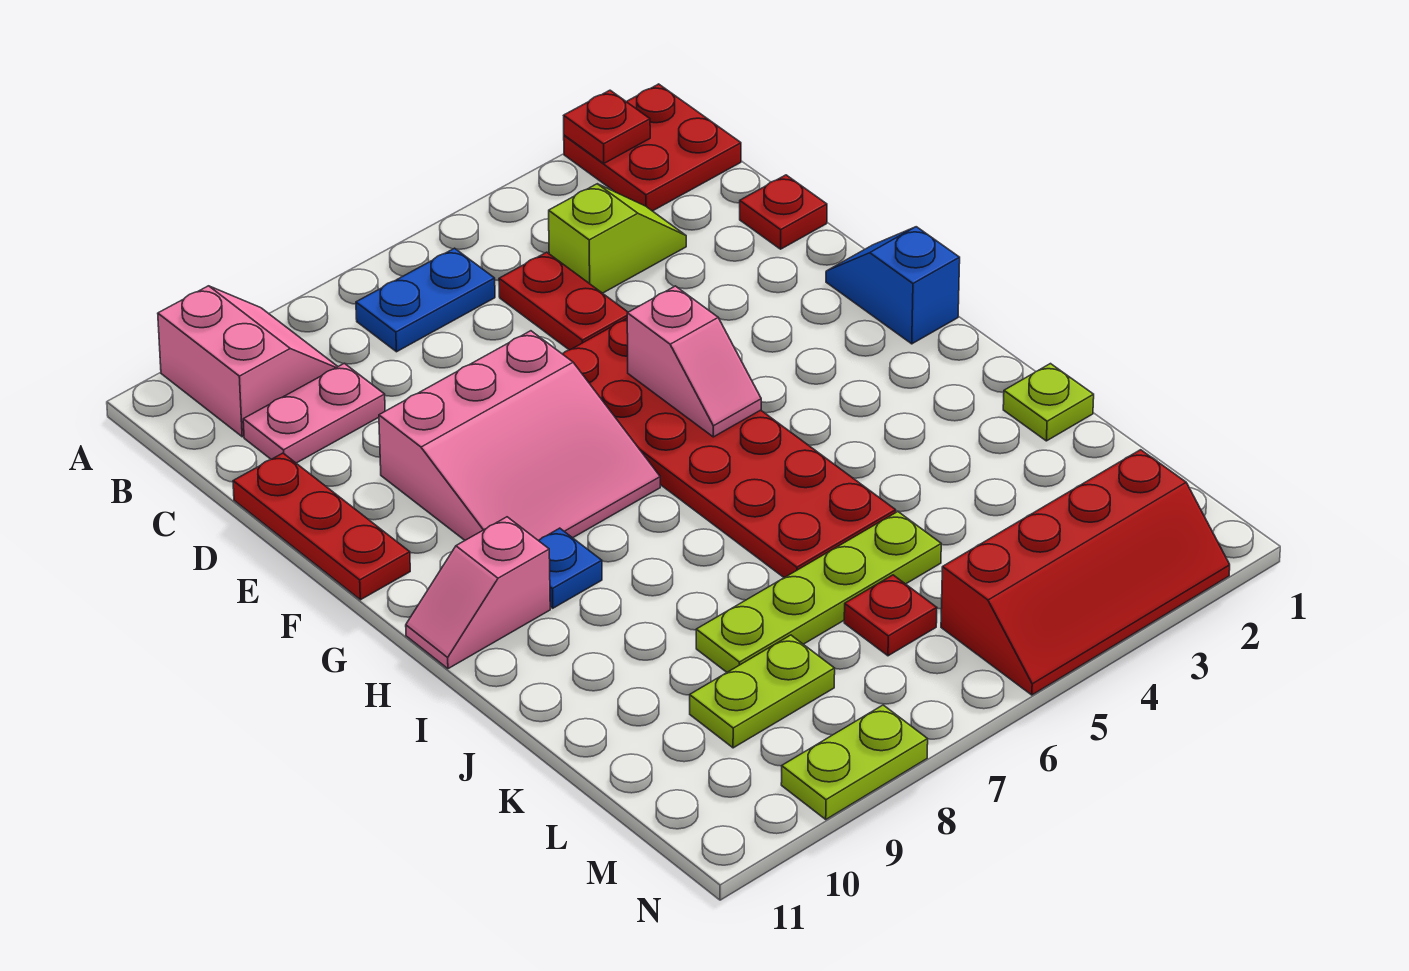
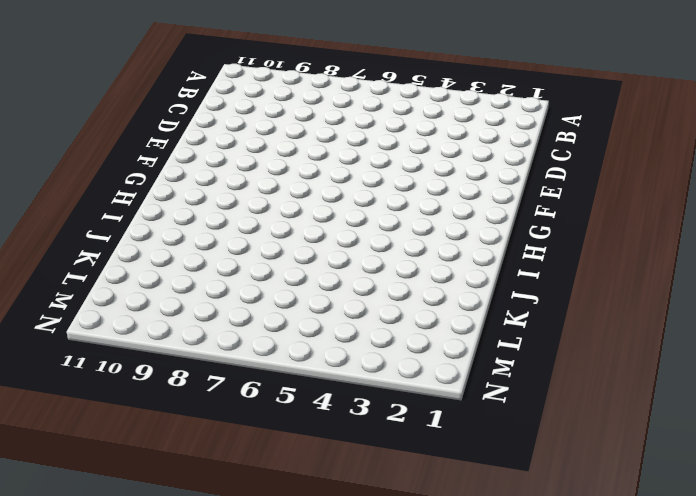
none -> red plate A1:B2 level 1
none -> pink slope A9:B10 level 1 top 10
none -> blue plate B6:B7 level 1

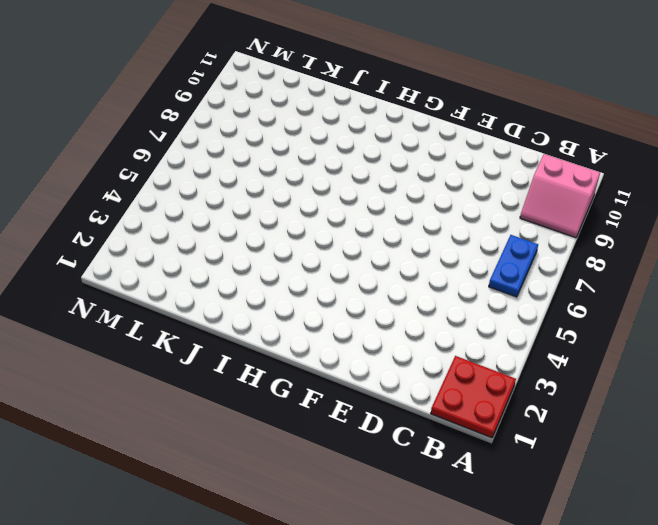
none -> lime slope C3:C4 level 1 top 4
none -> red plate C5:D5 level 1
none -> pink plate C9:C10 level 1

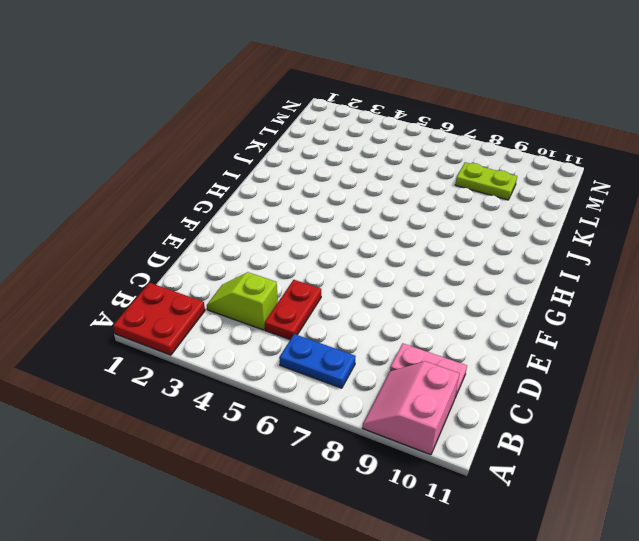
none -> red plate D1 level 1
none -> red plate D11:F11 level 1
none -> red plate E5:J6 level 1

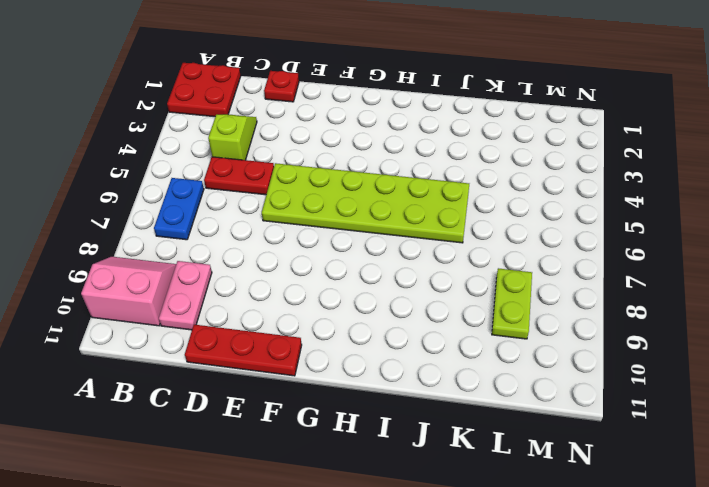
lime plate E5:J6 level 1 -> red plate E5:J6 level 1
none -> pink slope E7:G9 level 1 top E
none -> blue slope F1:G1 level 1 top G
none -> blue plate H9 level 1

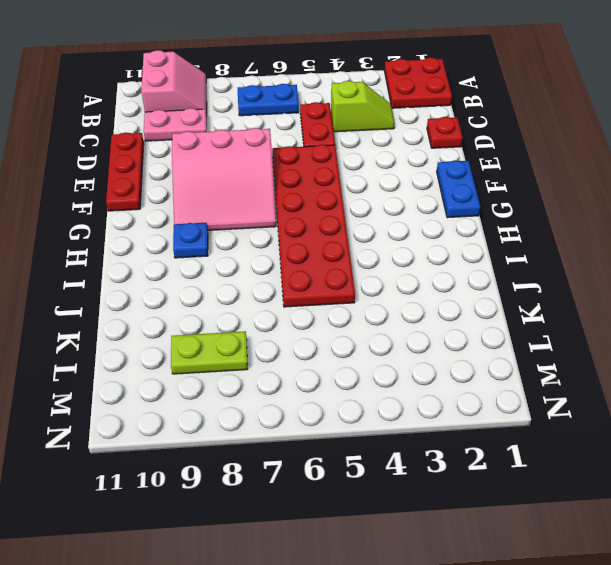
blue plate F1:G1 level 1 -> blue slope F1:G1 level 1 top G
none -> pink slope H10:H11 level 1 top 10
none -> lime plate J1 level 1
none -> lime plate K5:K8 level 1

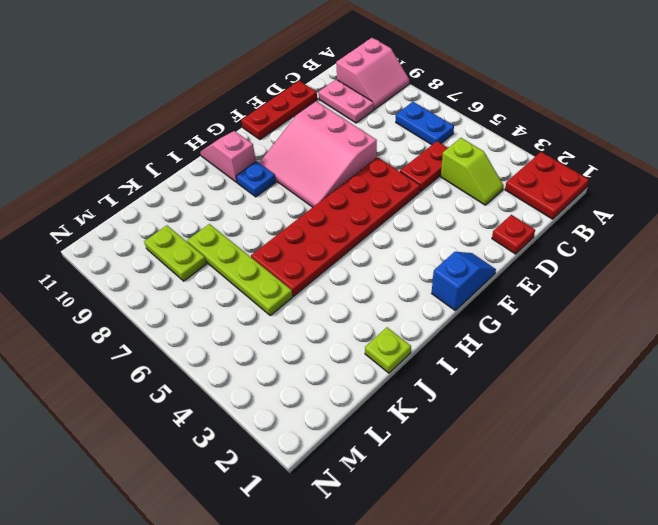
none -> red plate L6 level 1
none -> red slope M2:N5 level 1 top M
none -> lime plate N8:N9 level 1

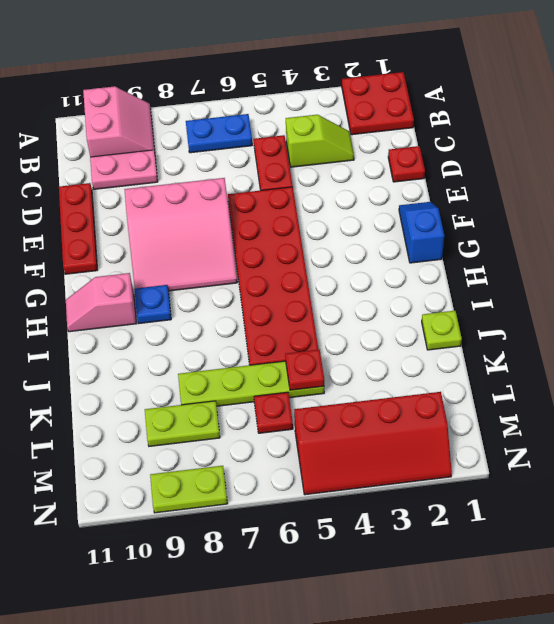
red plate K5 level 2 -> red plate A2 level 2
none -> pink slope F5:G5 level 2 top F

